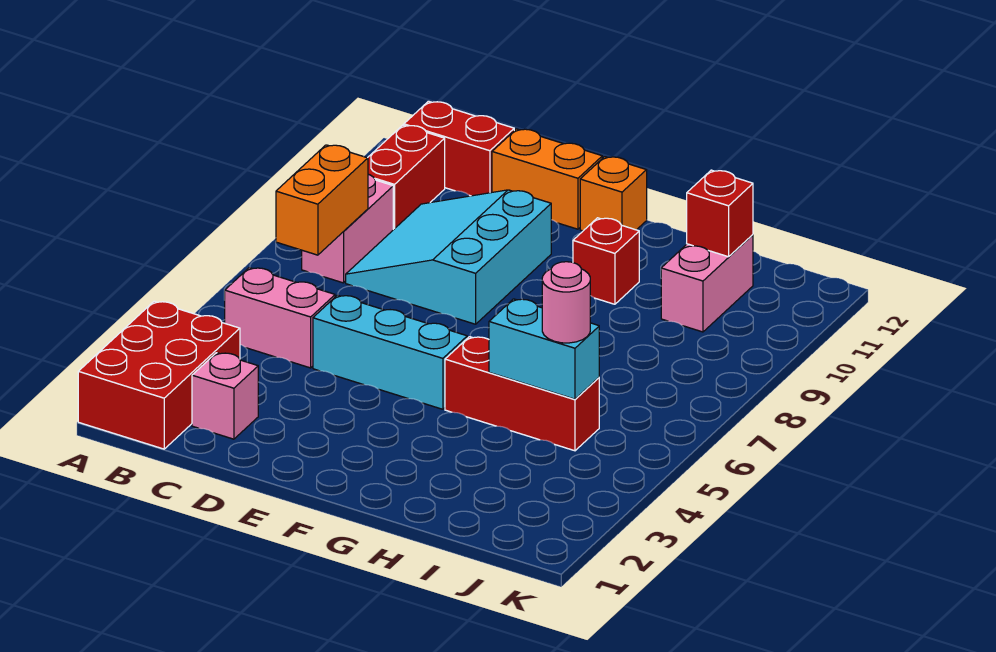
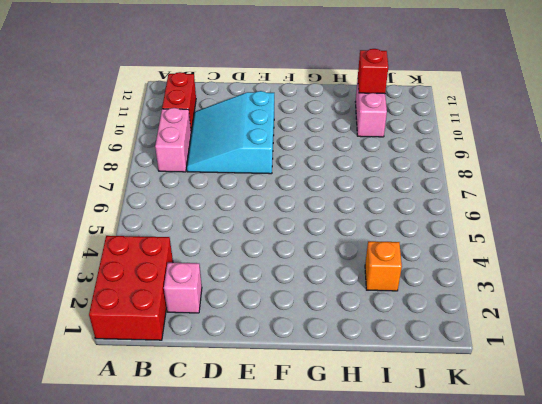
orange brick I3 level 1 -> orange brick F12 level 1
none -> pink brick B5:C5 level 1
none -> red brick B12:C12 level 1
none -> cyan brick D5:F5 level 1

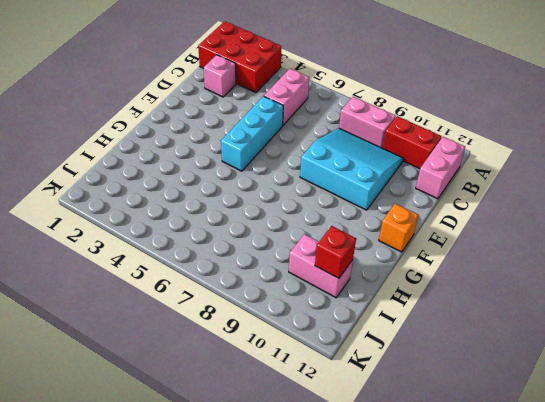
pink brick B12:C12 level 1 -> red brick B12:C12 level 1
none -> orange brick D12:E12 level 1
none -> red brick G5:I5 level 1
none -> red brick G10 level 1

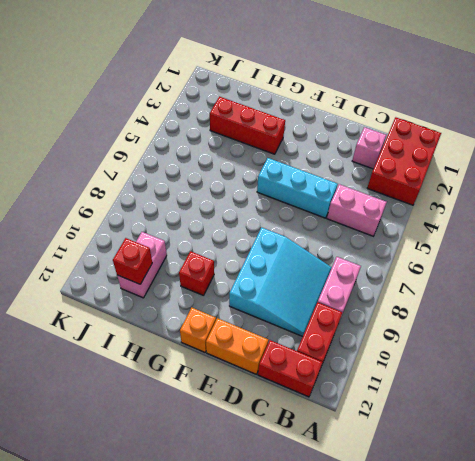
red brick G3:I3 level 1 -> red brick G5:I5 level 1
none -> orange brick B7:B8 level 2
none -> cyan brick H5:I5 level 2
none -> pink round brick I5 level 3

